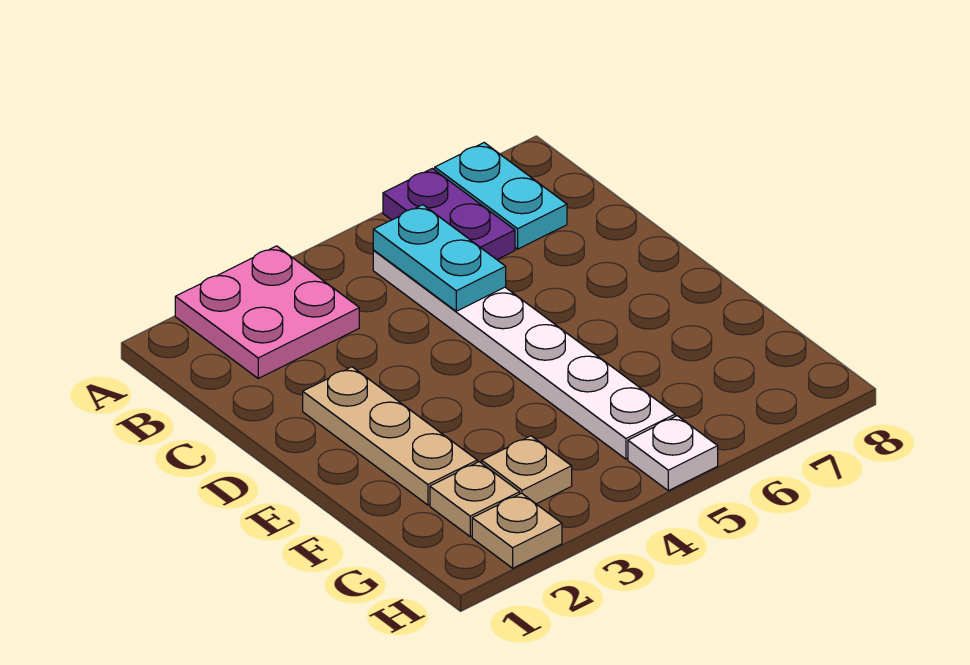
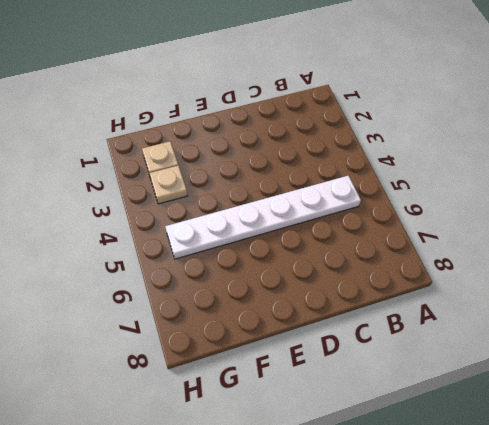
none -> pink plate A2:B3 level 1
none -> purple plate A6:B6 level 1

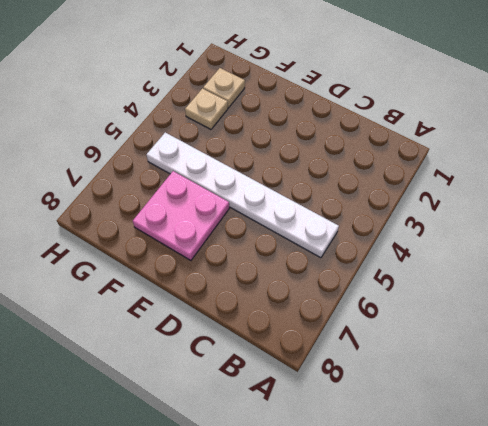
pink plate E6:F7 level 1 -> pink plate A2:B3 level 1
none -> purple plate A6:B6 level 1
none -> cyan plate A7:B7 level 1

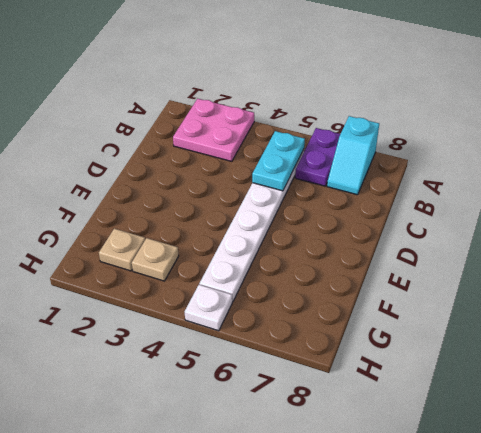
cyan slope A7:B7 level 1 top A -> cyan plate A7:B7 level 1
none -> tan plate D2:F2 level 1
none -> tan plate H2 level 1

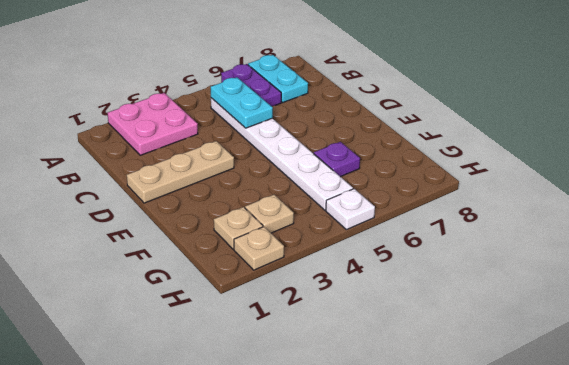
tan plate D1:D3 level 1 -> tan plate D2:F2 level 1
purple plate F6 level 1 -> none

